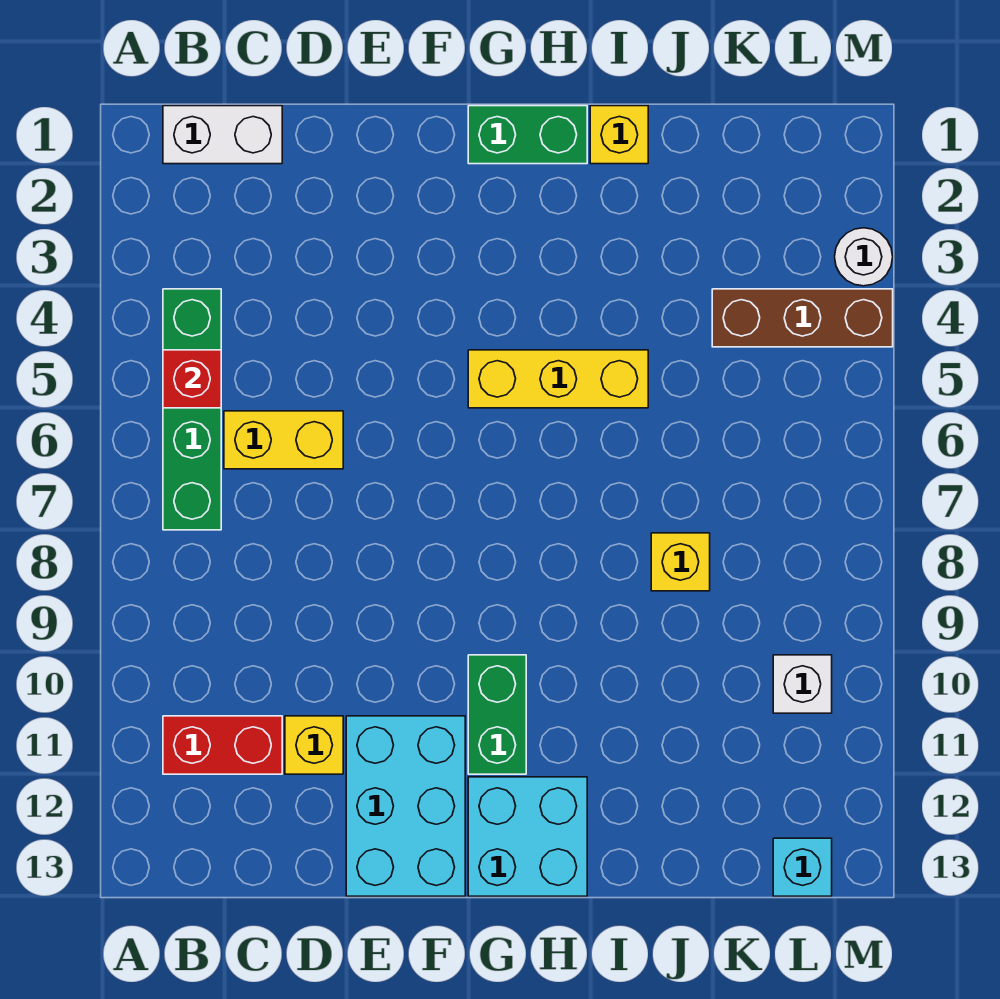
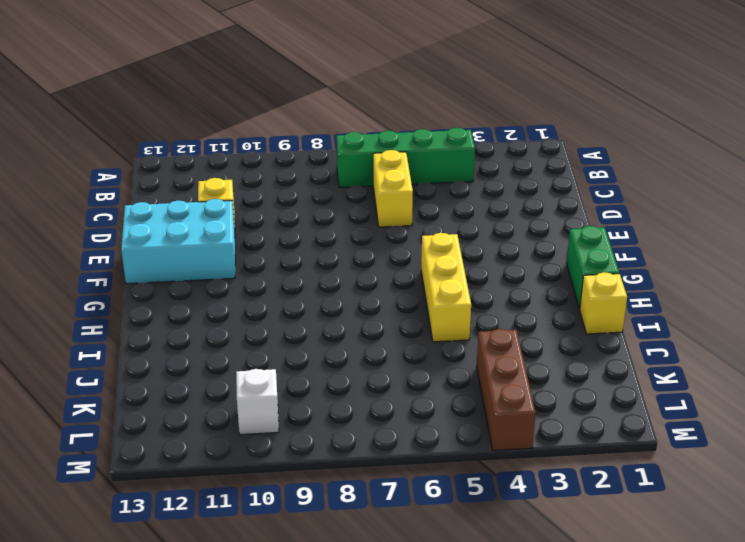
none -> white brick B1:C1 level 1
none -> red brick B11:C11 level 1
none -> green brick G10:G11 level 1

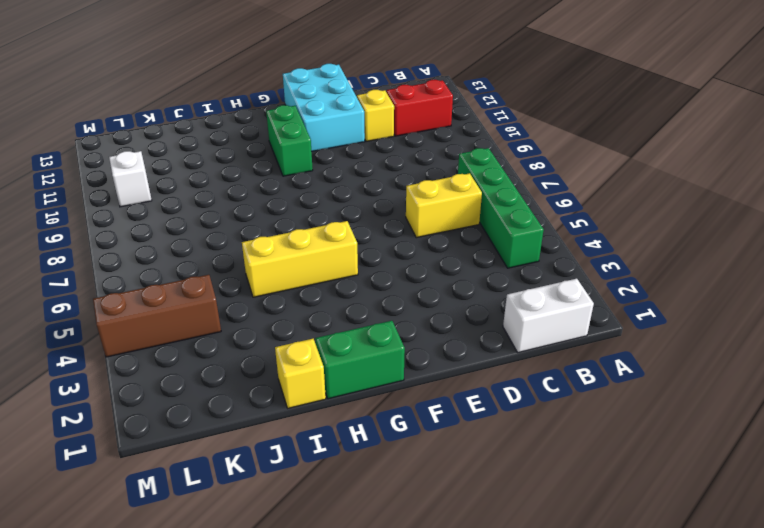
none -> cyan brick G12:H13 level 1
none -> yellow brick J8 level 1
none -> cyan brick L13 level 1

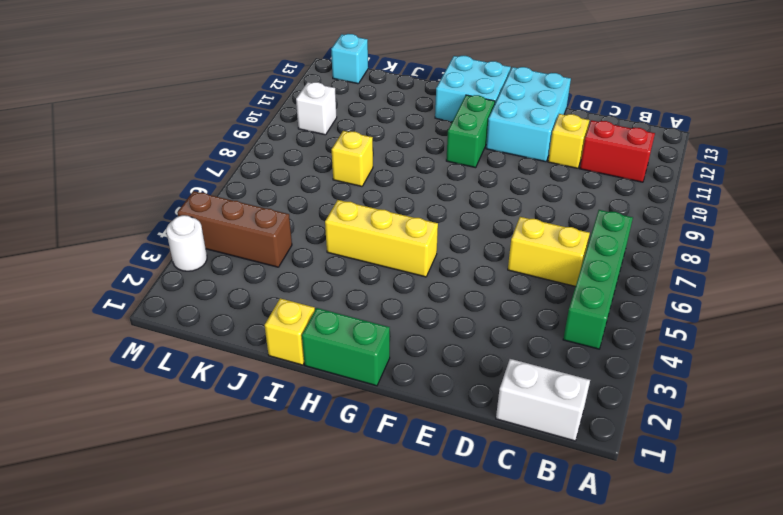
none -> red brick B5 level 2

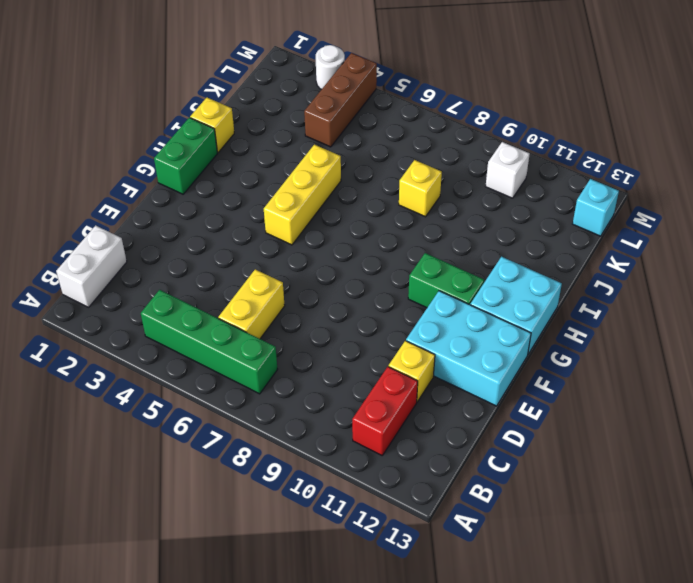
none -> red brick B5 level 2

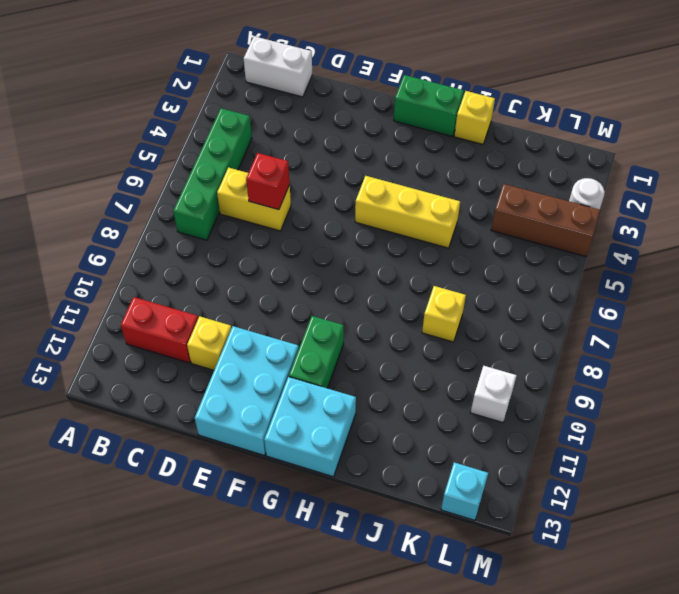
red brick D6 level 2 -> red brick B5 level 2

